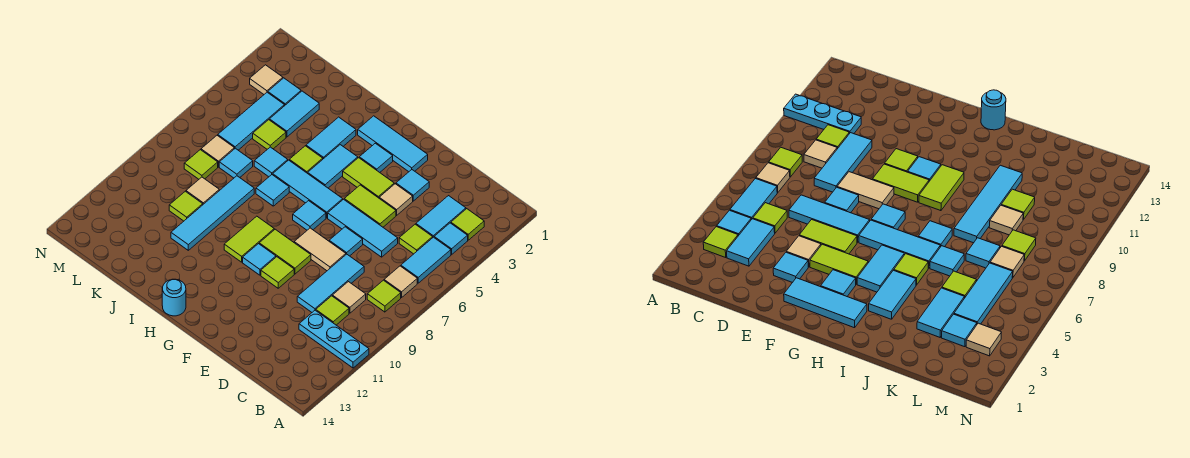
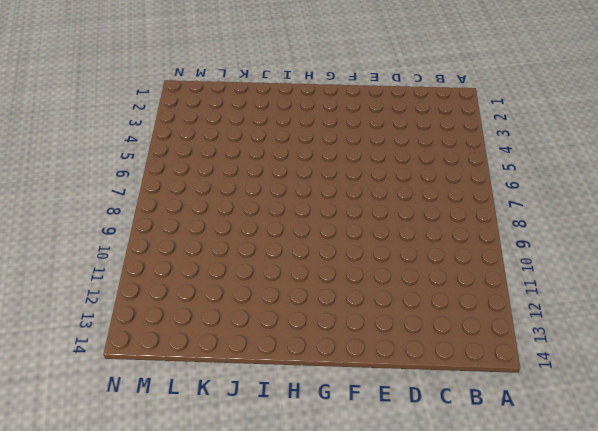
none -> cyan plate A11:C11 level 1
none -> lime tile B3 level 1
none -> cyan tile B4 level 1
none -> cyan tile B5:B6 level 1

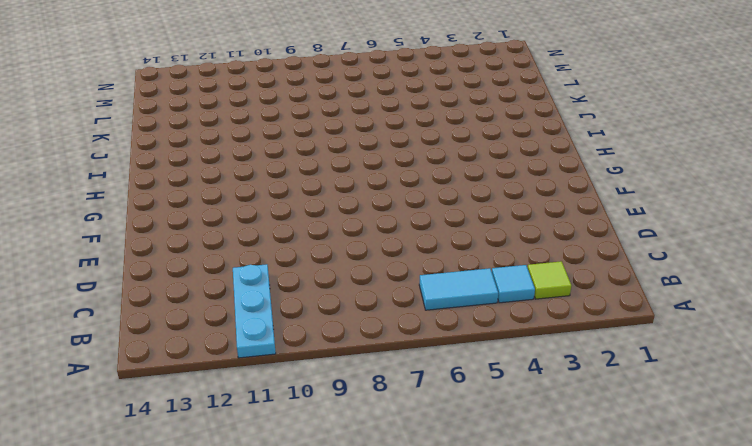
none -> tan tile B7 level 1
none -> lime tile B8 level 1
none -> cyan tile C3:C4 level 1
none -> lime tile C5 level 1

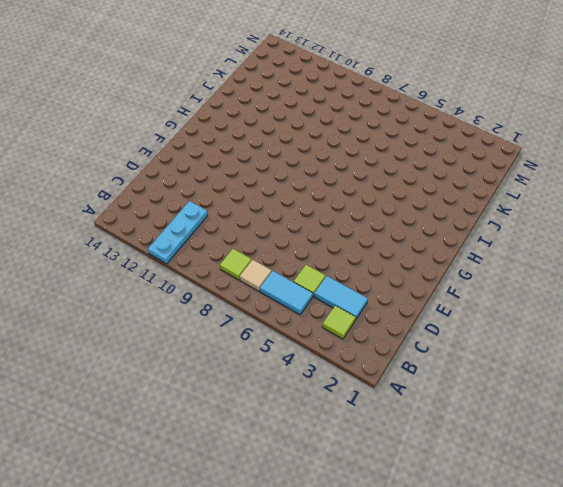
none -> cyan tile B4 level 1
none -> tan tile C9 level 1
none -> lime tile C10 level 1
none -> cyan tile D6:F6 level 1

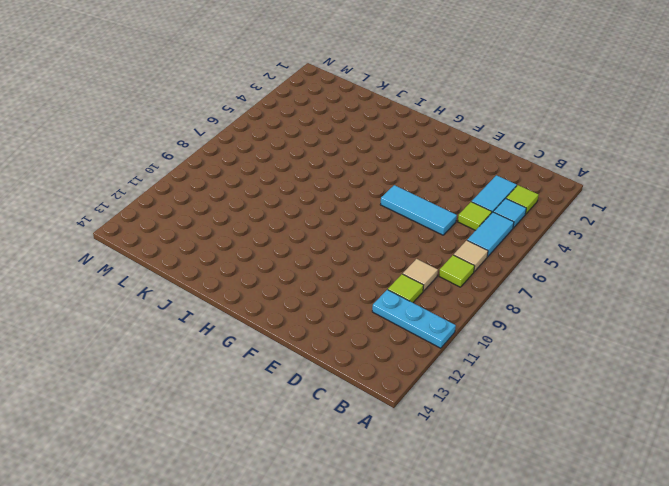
none -> cyan tile D8:D10 level 1
none -> cyan tile E3 level 1
none -> tan tile E4 level 1
none -> lime tile E5:F5 level 1

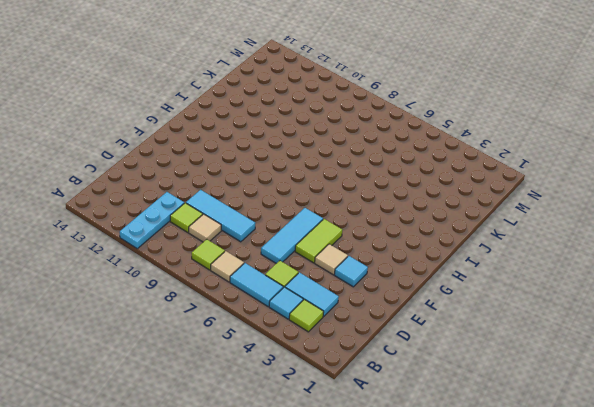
none -> cyan tile E7 level 1
none -> tan tile E8:F8 level 1
none -> cyan tile F2:H2 level 1
none -> lime tile F4:G4 level 1

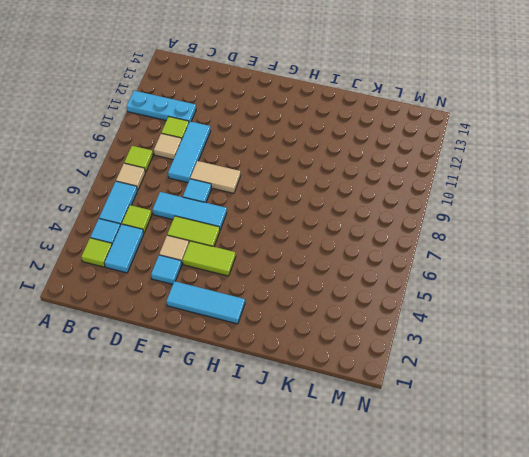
none -> lime tile F9:G9 level 1
none -> lime tile F10 level 1
none -> cyan tile G3 level 1
none -> cyan tile G6:I6 level 1

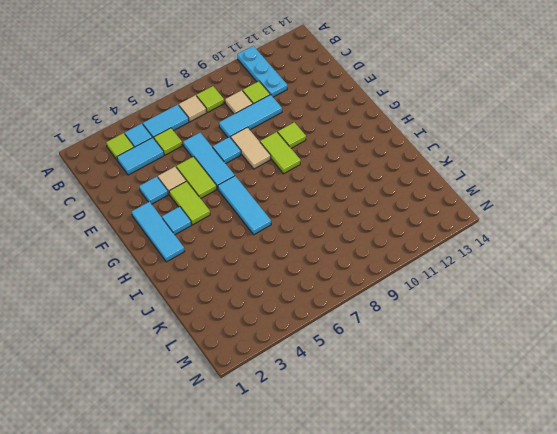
none -> cyan tile G7 level 1
none -> cyan tile G10 level 1
none -> cyan tile H4:H5 level 1
none -> lime tile H9:H10 level 1

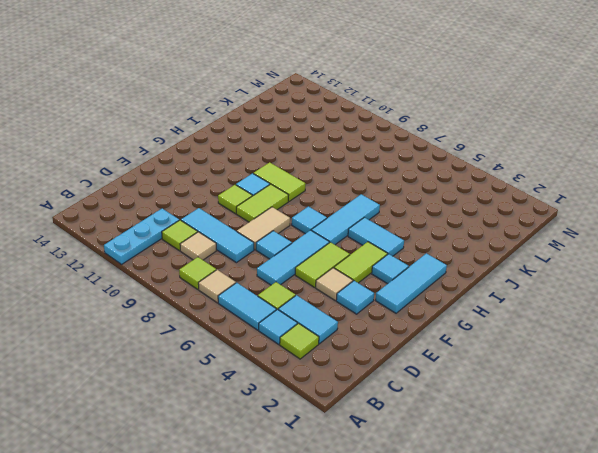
none -> cyan round brick H14 level 1
none -> cyan tile I3:I4 level 1
none -> lime tile I5 level 1
none -> cyan tile I7 level 1

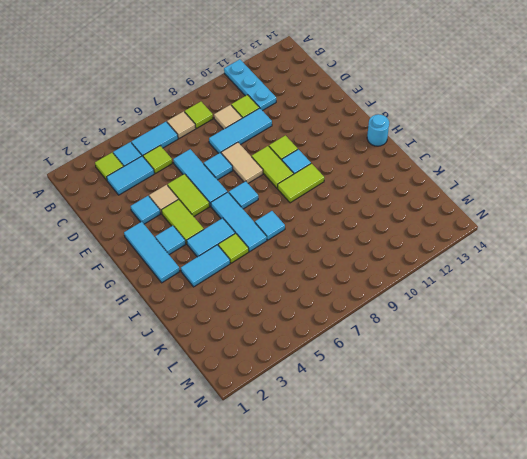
none -> cyan tile J6 level 1
none -> cyan tile J8:J11 level 1
none -> cyan tile K3:K4 level 1
none -> lime tile K5 level 1

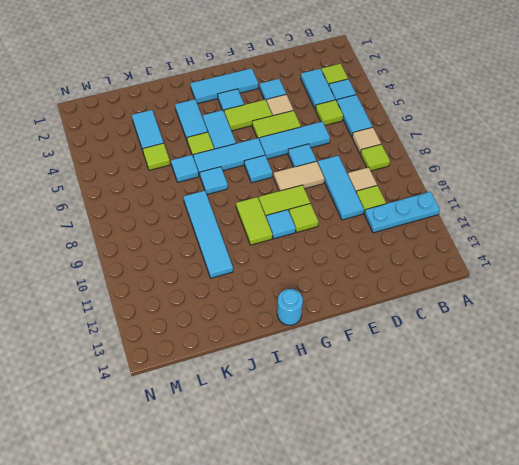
none -> cyan tile K7 level 1
none -> tan tile K9 level 1
none -> lime tile K10 level 1
none -> cyan tile L3 level 1

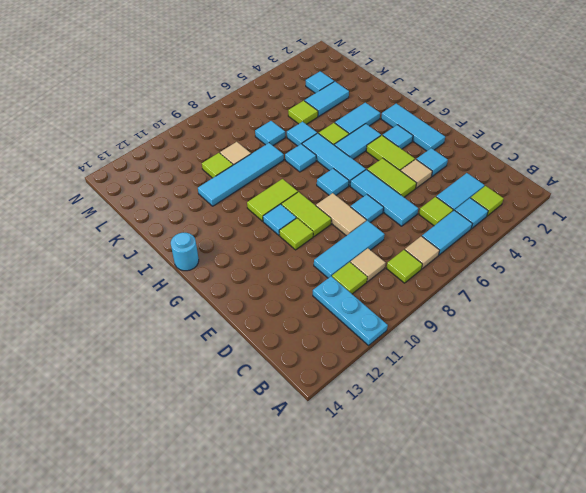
none -> cyan tile L4:L6 level 1
none -> tan tile L7 level 1
none -> lime tile L8 level 1
none -> tan tile M3 level 1

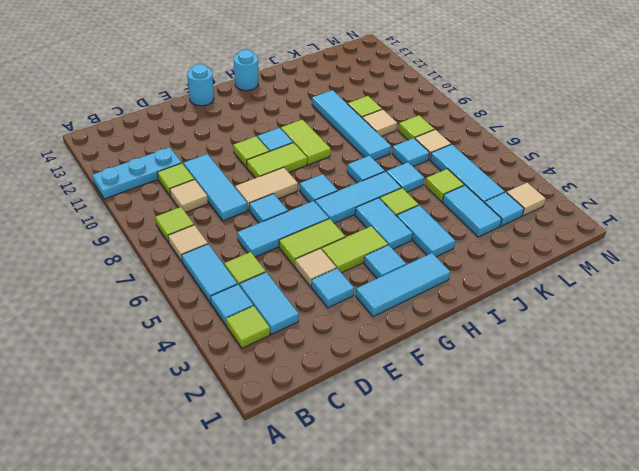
cyan round brick F14 level 1 -> none

